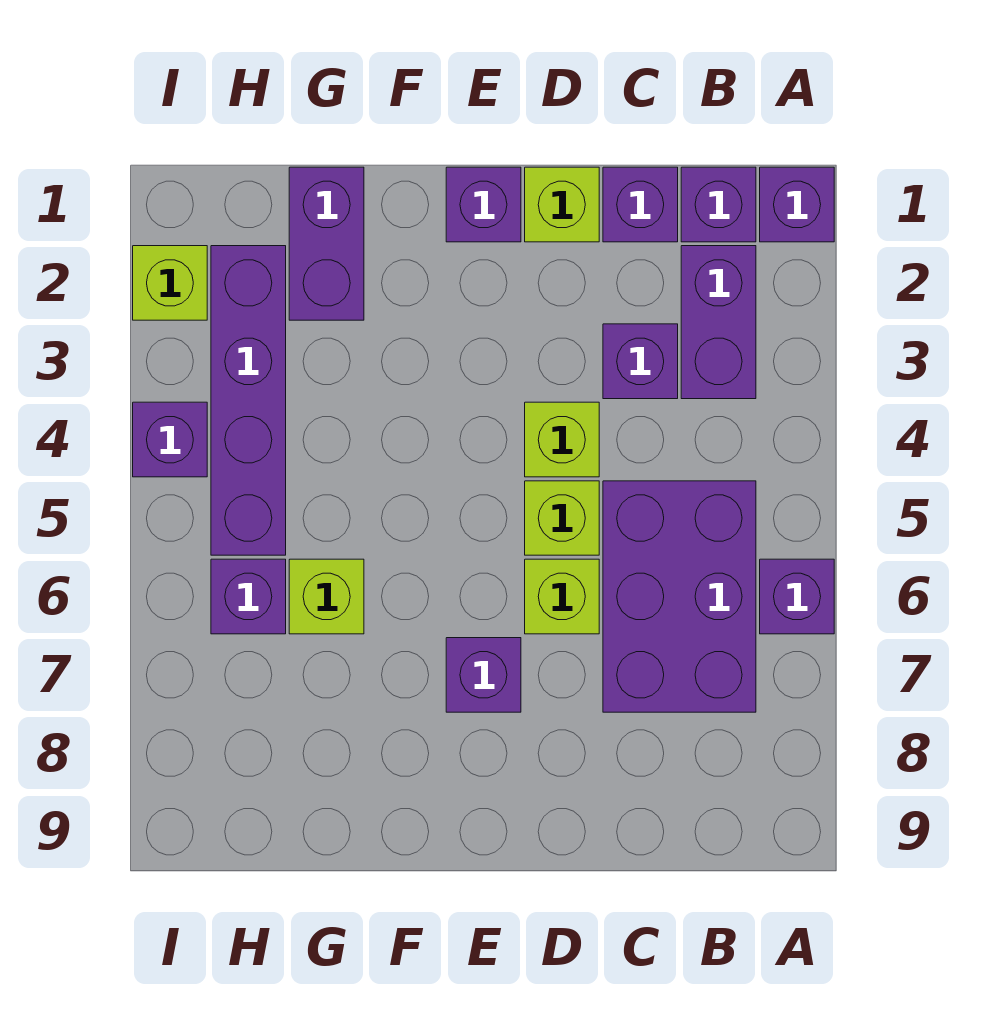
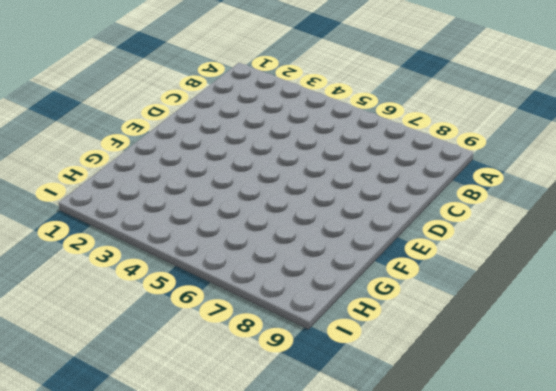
none -> purple brick A1 level 1
none -> purple brick A6 level 1
none -> purple brick B1 level 1

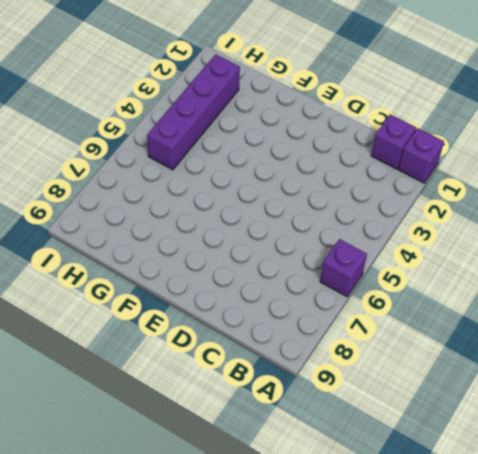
none -> purple brick B2:B3 level 1
none -> purple brick B5:C7 level 1
none -> purple brick C1 level 1

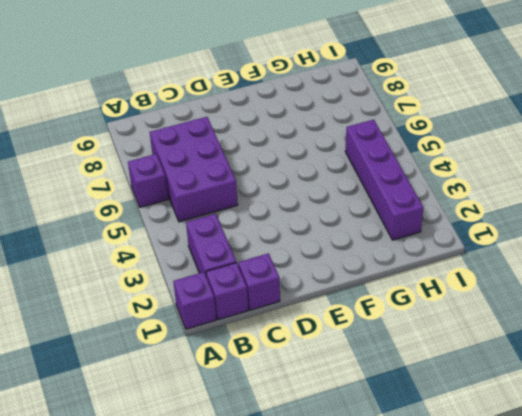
none -> purple brick C3 level 1
none -> lime brick D1 level 1
none -> lime brick D4 level 1

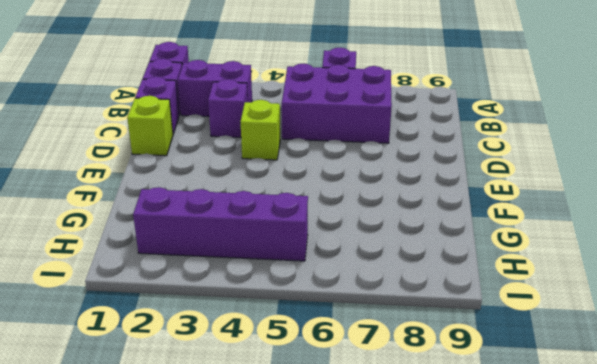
none -> lime brick D5 level 1
none -> lime brick D6 level 1
none -> purple brick E1 level 1

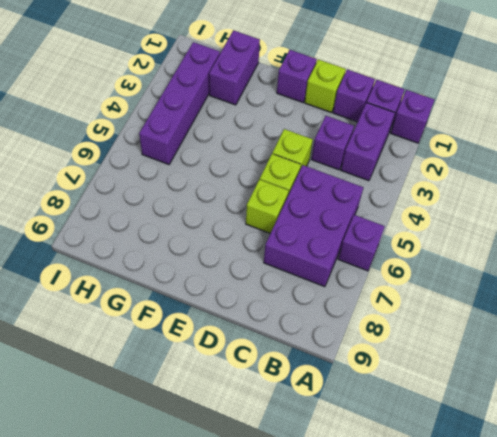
none -> purple brick E7 level 1
none -> lime brick G6 level 1
none -> purple brick H6 level 1

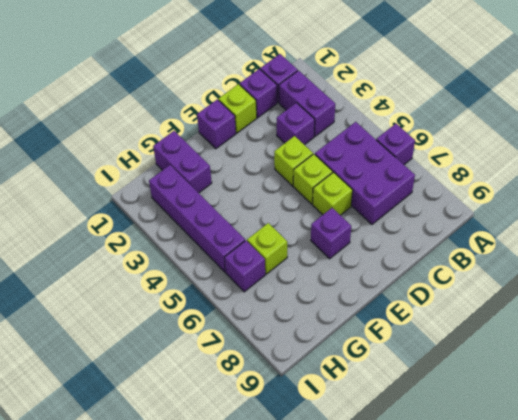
none -> purple brick A1 level 1
none -> lime brick I2 level 1
none -> purple brick I4 level 1

